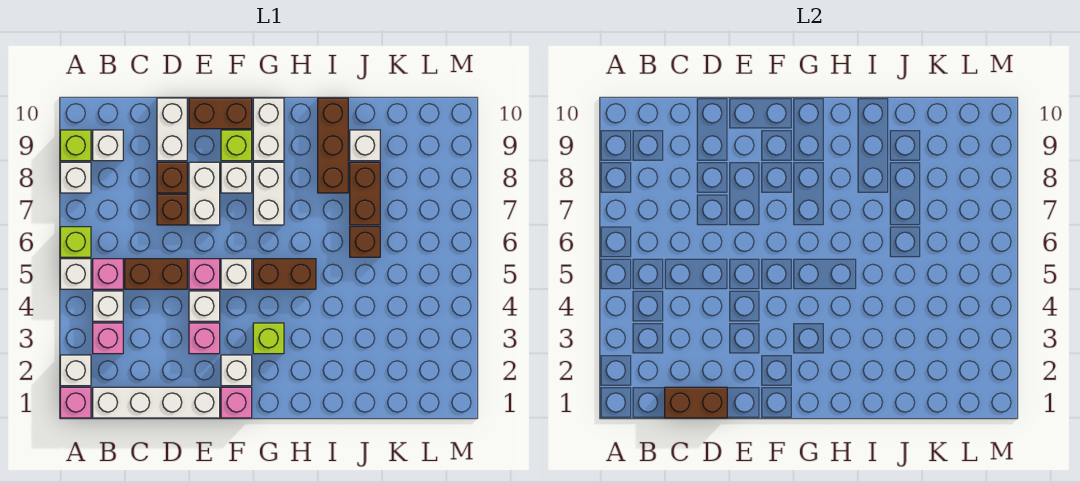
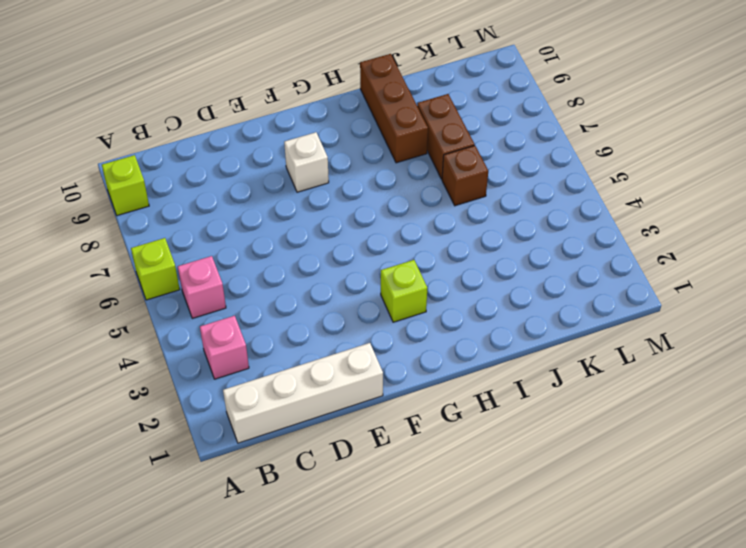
none -> pink brick A1 level 1
none -> white brick A2 level 1
none -> white brick A5 level 1
none -> white brick A8 level 1

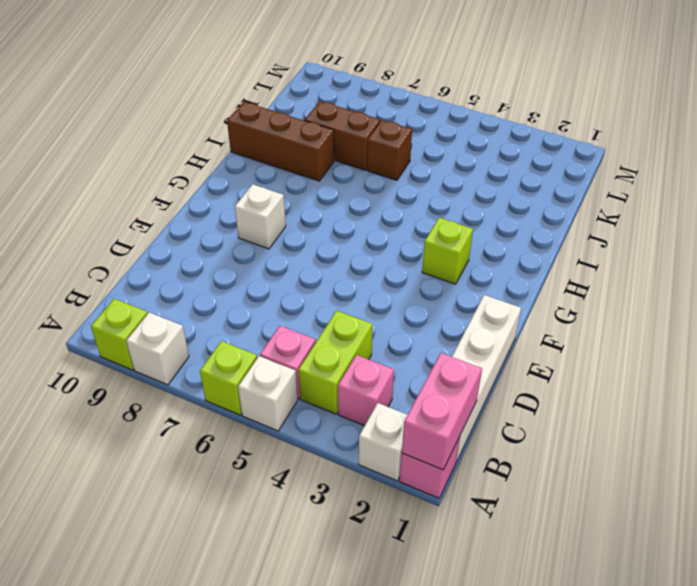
pink brick A1:B1 level 2 -> none
lime brick B4:C4 level 1 -> white brick B4 level 1
none -> white brick B9 level 1
none -> brown brick C5:D5 level 1
none -> brown brick D7 level 1
none -> brown brick D8 level 1

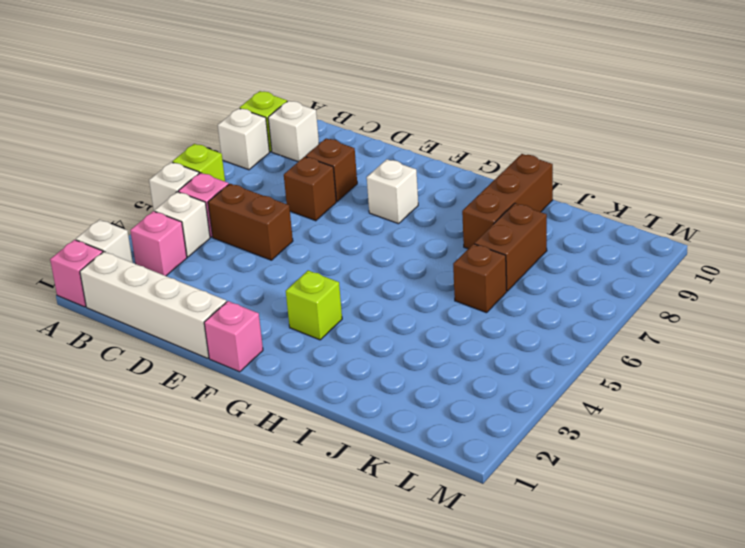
none -> white brick D9:D10 level 1
none -> pink brick E3 level 1
none -> white brick E4 level 1
none -> pink brick E5 level 1

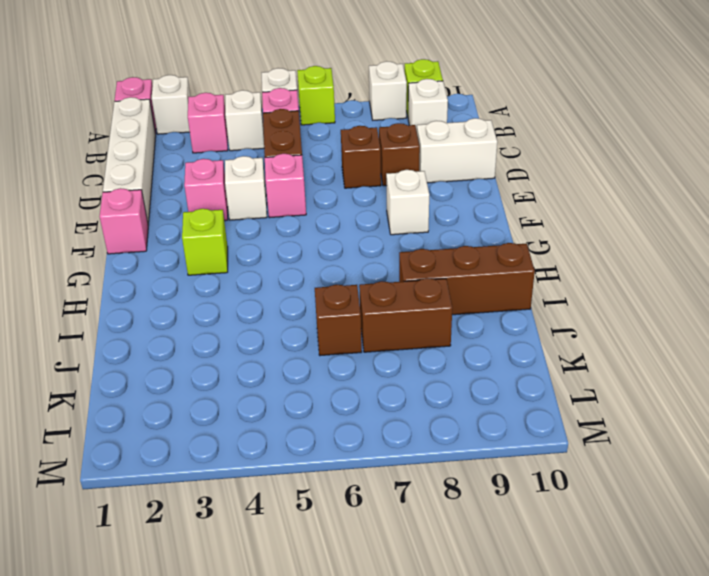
none -> white brick E7:E8 level 1
none -> brown brick E10:F10 level 1
none -> white brick F2 level 1
none -> white brick F5 level 1

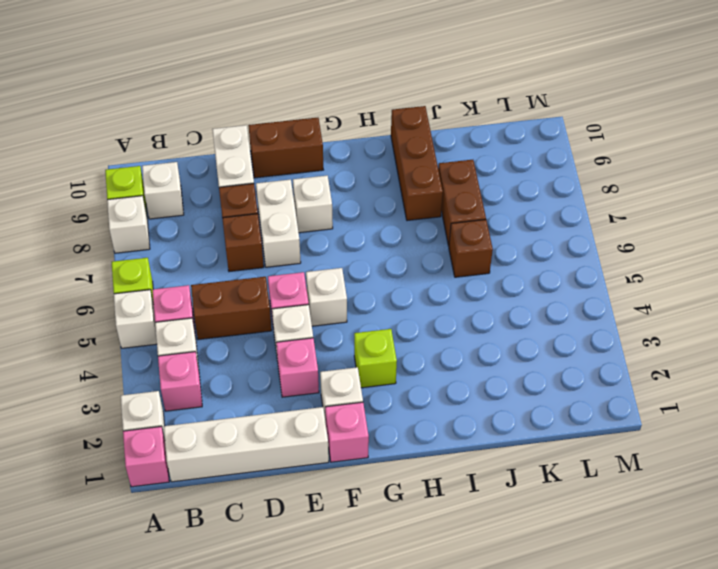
none -> lime brick F9 level 1
none -> brown brick G5:H5 level 1
none -> white brick G7:G8 level 1
none -> white brick G9:G10 level 1

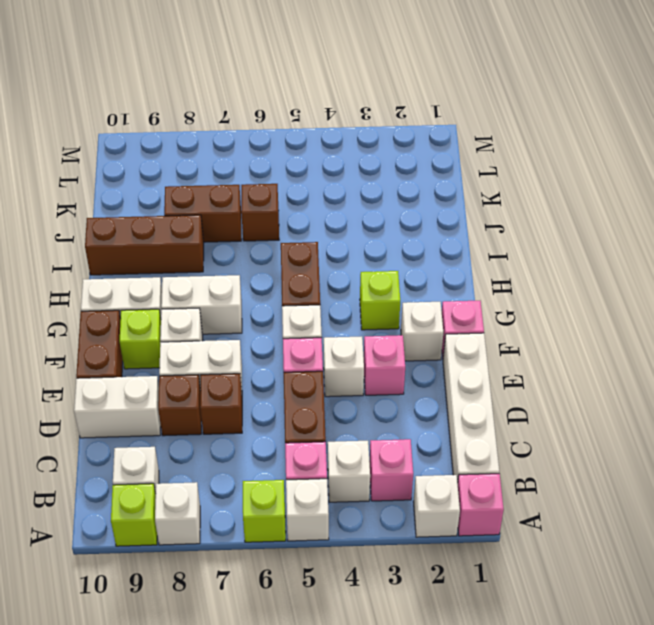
none -> white brick J9 level 1
none -> brown brick C1:D1 level 2

